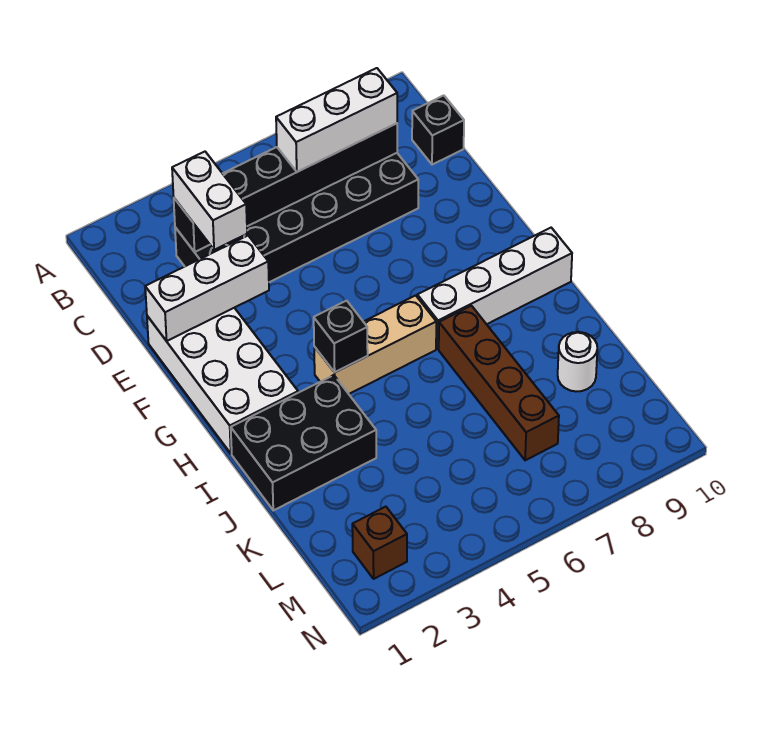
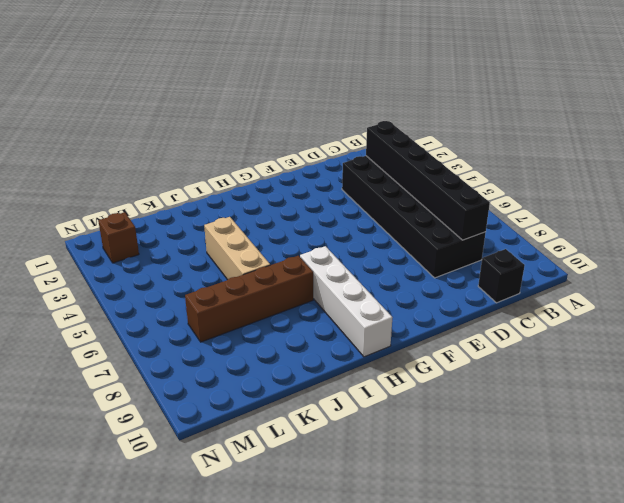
tan brick J4:J6 level 1 -> tan brick H4:H6 level 1
none -> white brick E1:H2 level 1
none -> black brick I1:J3 level 1
none -> white round brick K9 level 1

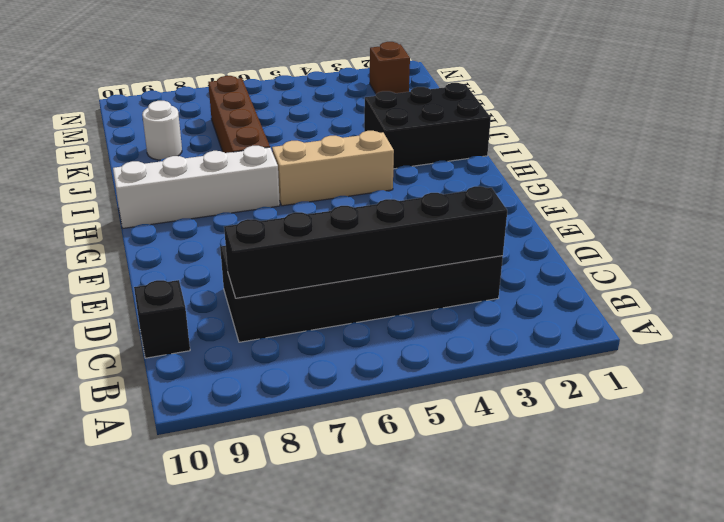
none -> white brick E1:H2 level 1
none -> white brick E1:E3 level 2
none -> black brick H4 level 2

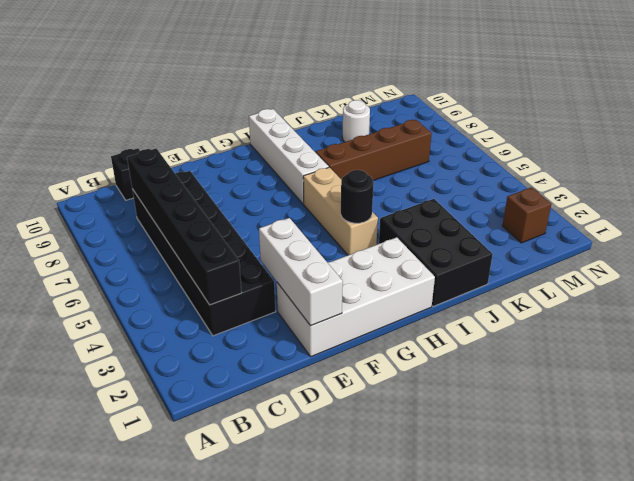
black round brick H4 level 2 -> black brick H4 level 2
none -> white brick C3:D3 level 3
none -> white brick C6:C8 level 3

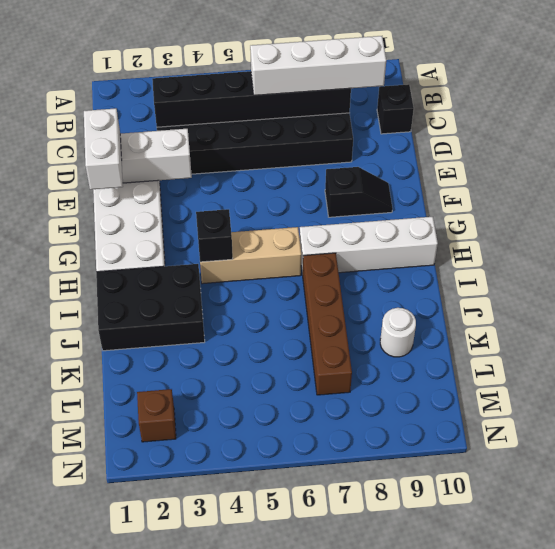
white brick C6:C9 level 3 -> white brick C6:C8 level 3
white brick E1:F1 level 3 -> white brick C3:D3 level 3
black slope F8:F9 level 1 top 8 -> none

